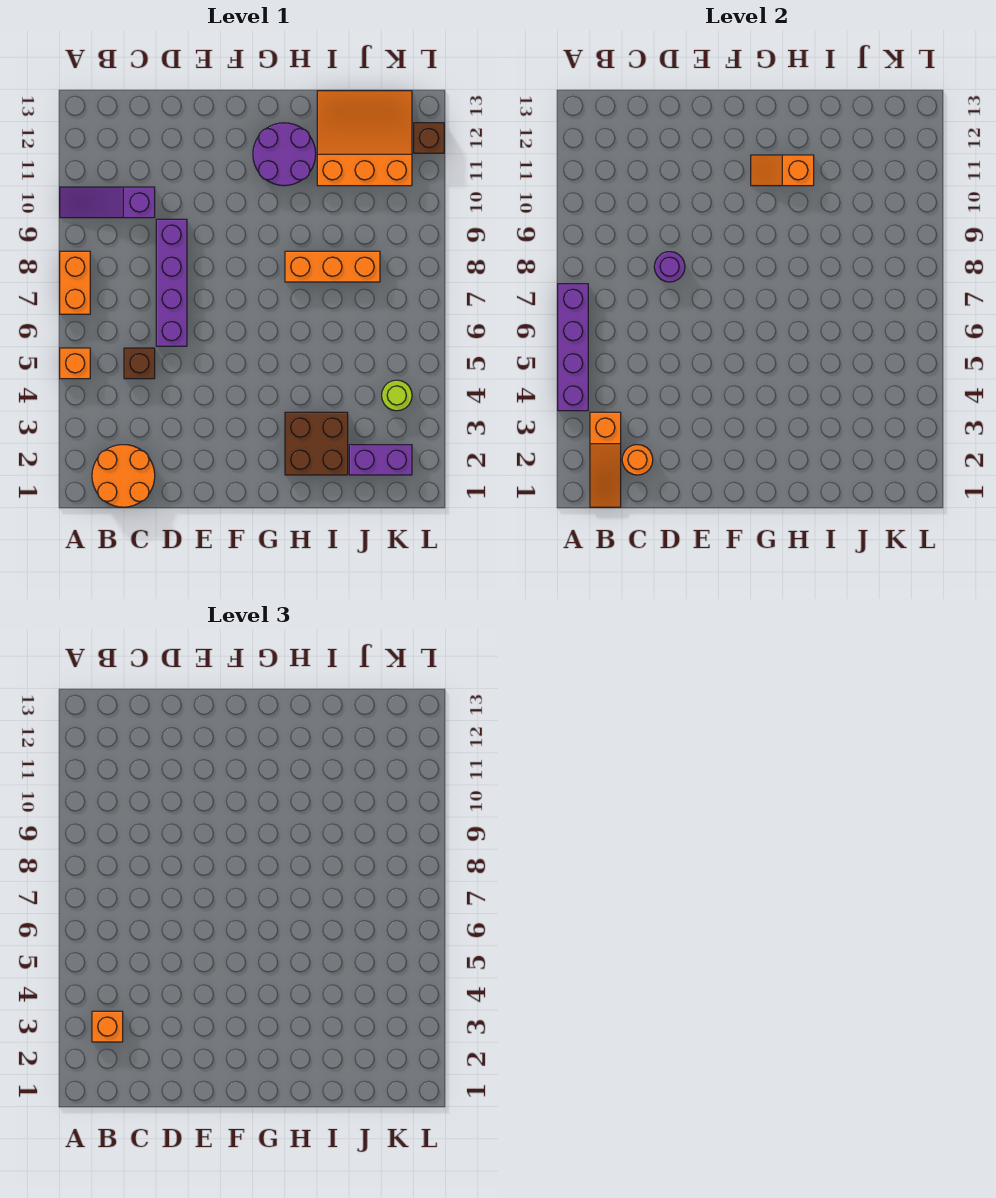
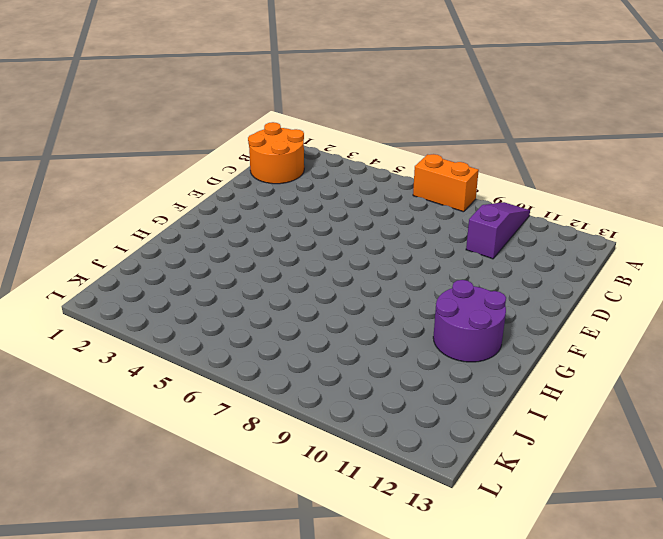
none -> orange brick A5 level 1
none -> brown brick C5 level 1
none -> purple brick D6:D9 level 1

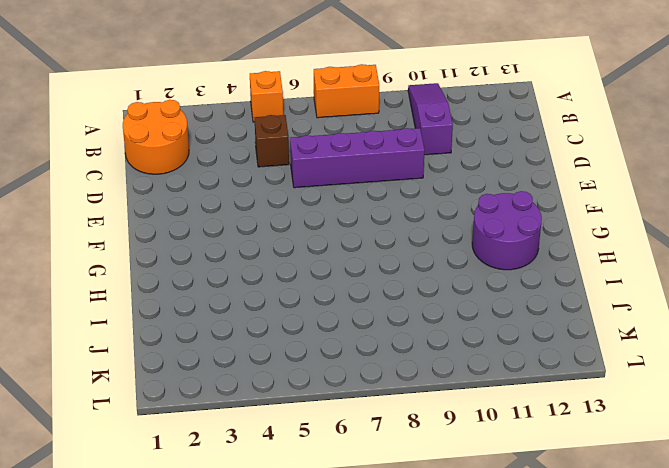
none -> brown brick H2:I3 level 1
none -> orange brick H8:J8 level 1
none -> orange slope I11:K13 level 1 top 11

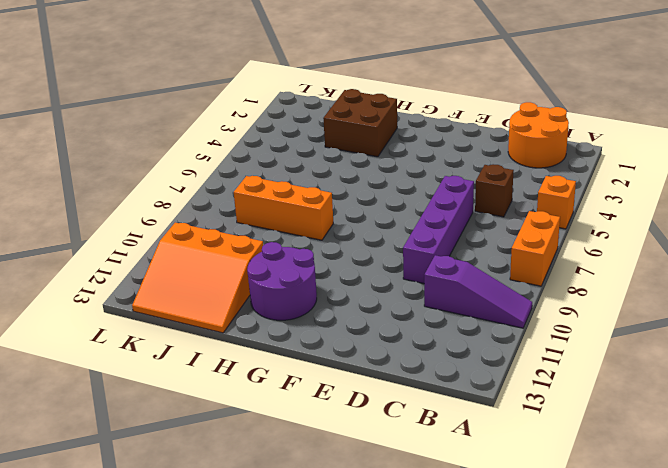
none -> purple brick J2:K2 level 1
none -> lime round brick K4 level 1
none -> brown brick L12 level 1

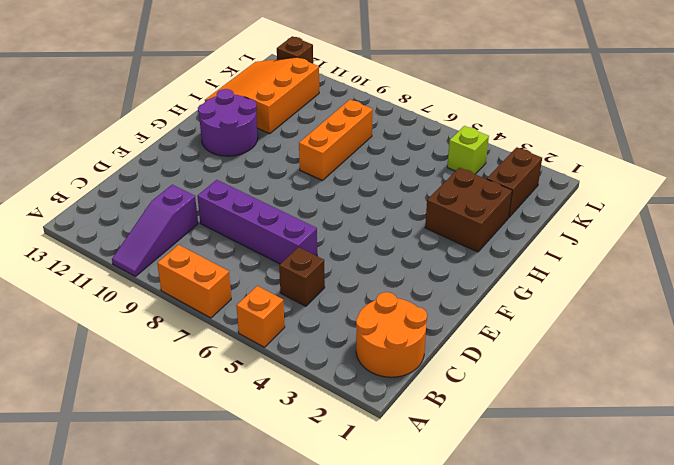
brown brick J2:K2 level 1 -> purple brick J2:K2 level 1
lime brick K4 level 1 -> lime round brick K4 level 1
none -> purple brick A4:A7 level 2
none -> orange slope B1:B3 level 2 top 3
none -> orange round brick C2 level 2

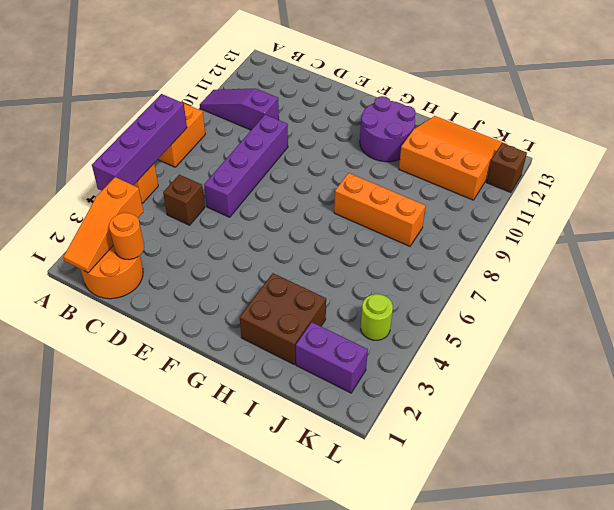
none -> purple round brick D8 level 2
none -> orange slope G11:H11 level 2 top H
none -> orange brick B3 level 3

